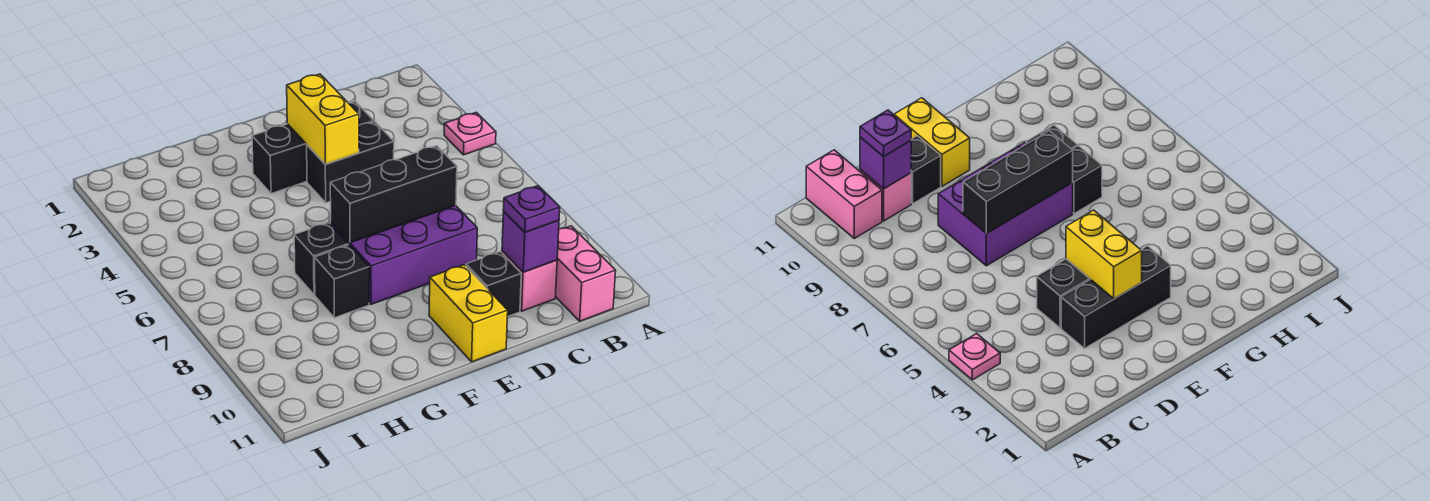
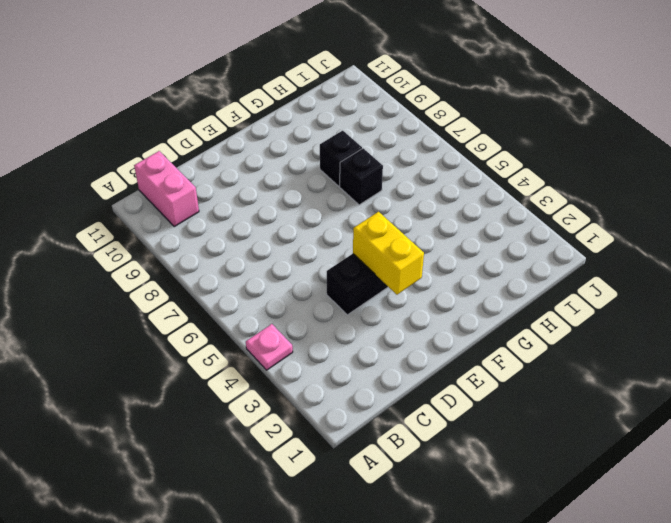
none -> pink brick C10 level 1
none -> black brick D3:F3 level 1
none -> purple brick D7:F8 level 1

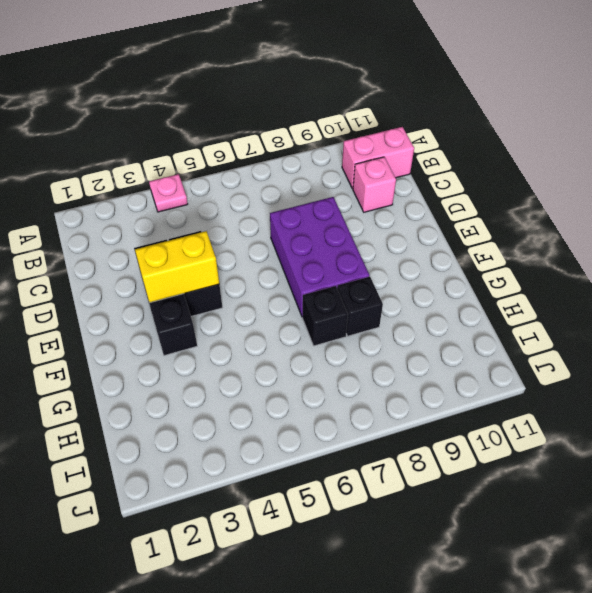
none -> black brick D10 level 1
none -> yellow brick E10:E11 level 1
none -> purple brick C10 level 2

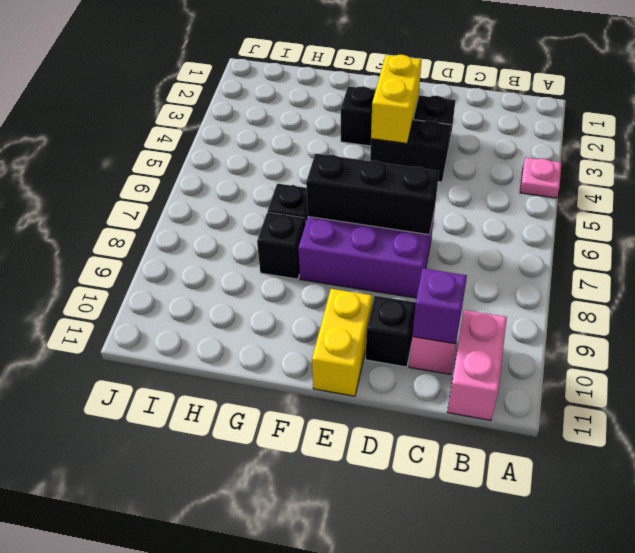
none -> purple plate C10 level 3

